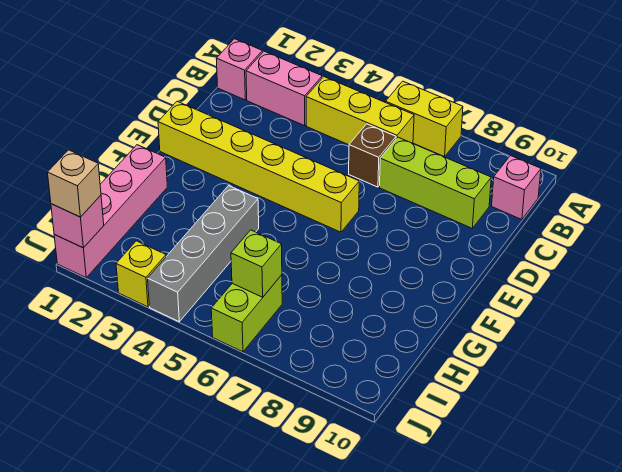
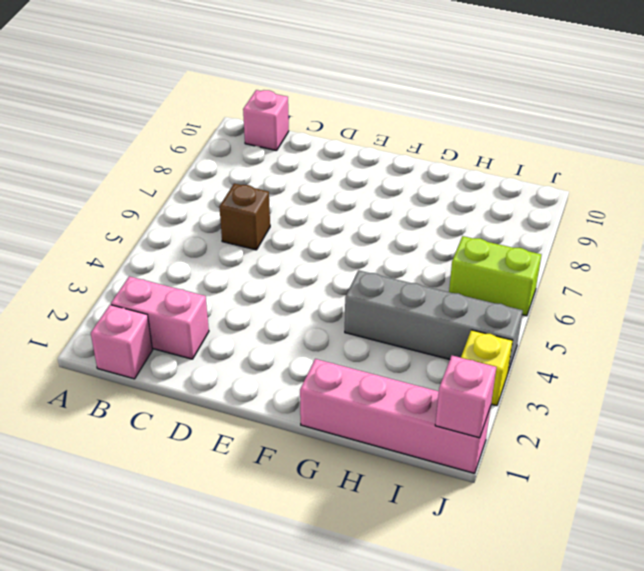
pink brick B2:C2 level 1 -> pink brick B2:B3 level 1
none -> yellow brick A6:A7 level 1
none -> yellow brick B4:B6 level 1
none -> lime brick C7:C9 level 1

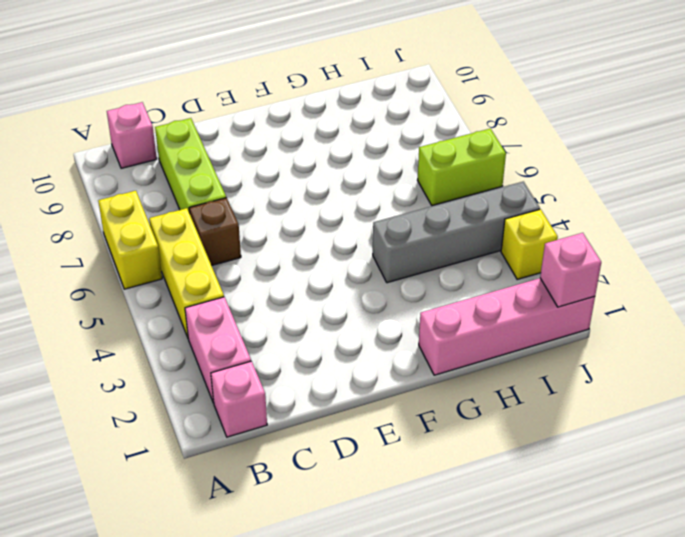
none -> yellow brick E1:E6 level 1
none -> lime brick I6 level 2
none -> tan brick J1 level 3

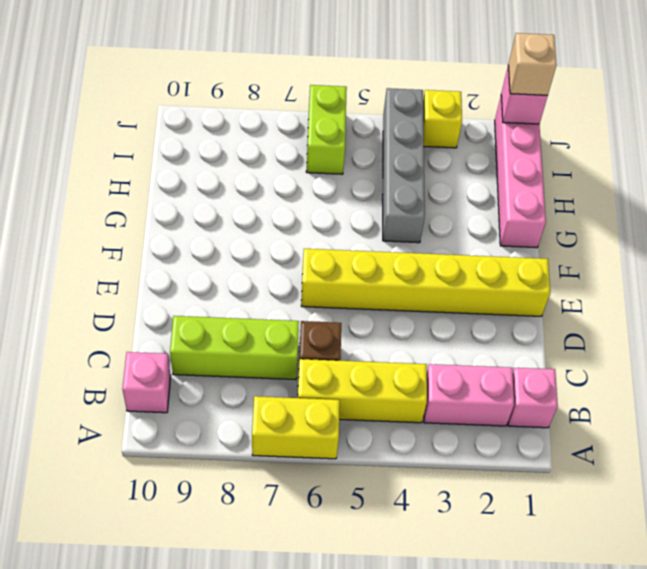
none -> lime brick I6 level 2

